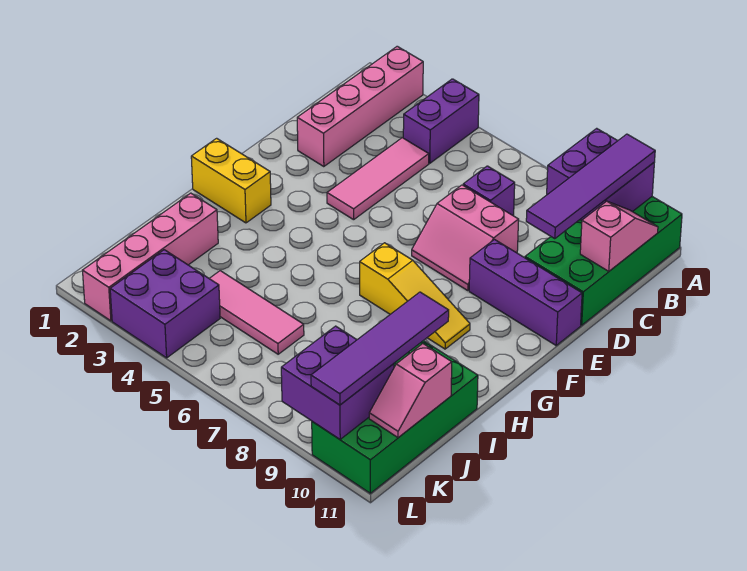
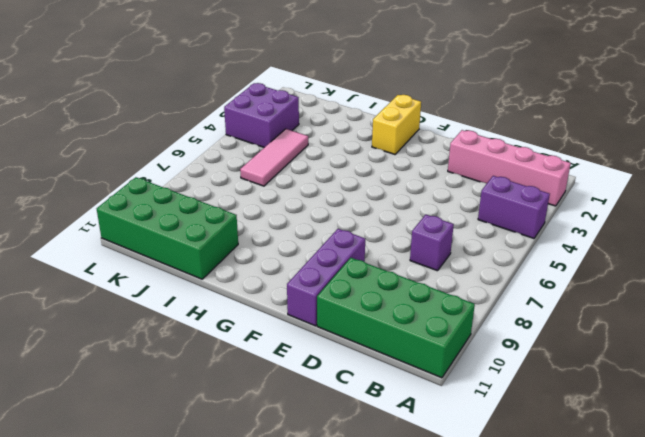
none -> pink tile C4:E4 level 1
none -> pink slope D7:E8 level 1 top D
none -> yellow slope G7:G9 level 1 top 7

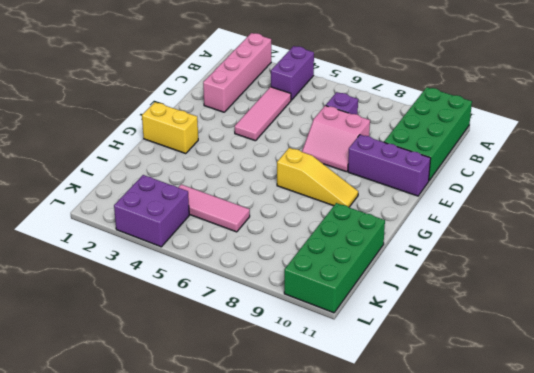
none -> pink brick I2:L2 level 1
none -> purple brick A9:B10 level 2
none -> pink slope B11:C11 level 2 top C

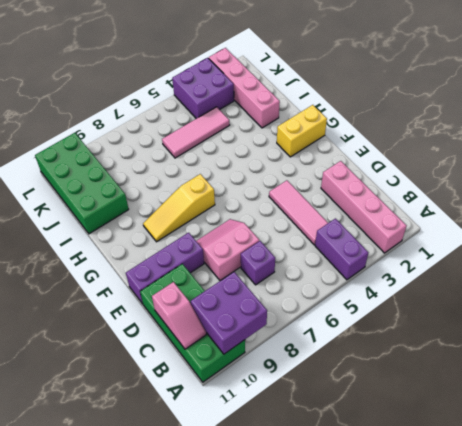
none -> pink slope J11:K11 level 2 top J
none -> purple brick K9:L10 level 2
none -> purple tile A10:D10 level 3

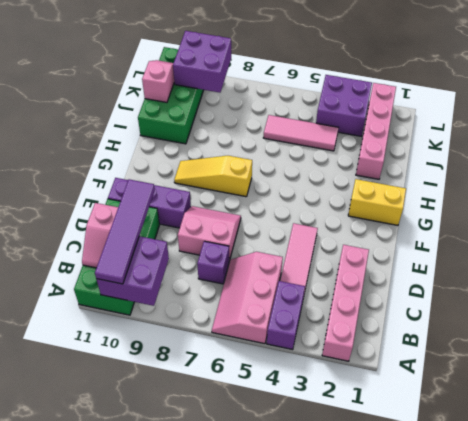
pink slope A5:C6 level 1 top 5 -> none
none -> purple tile I10:L10 level 3

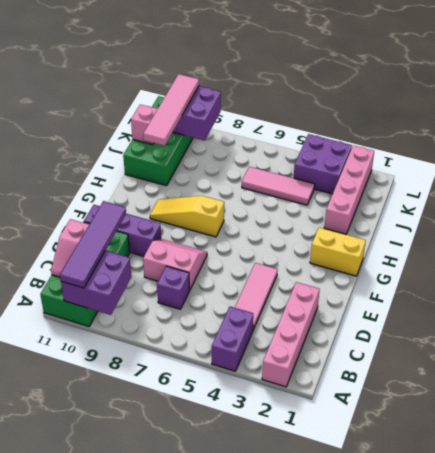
pink tile I10:L10 level 3 -> purple tile I10:L10 level 3

